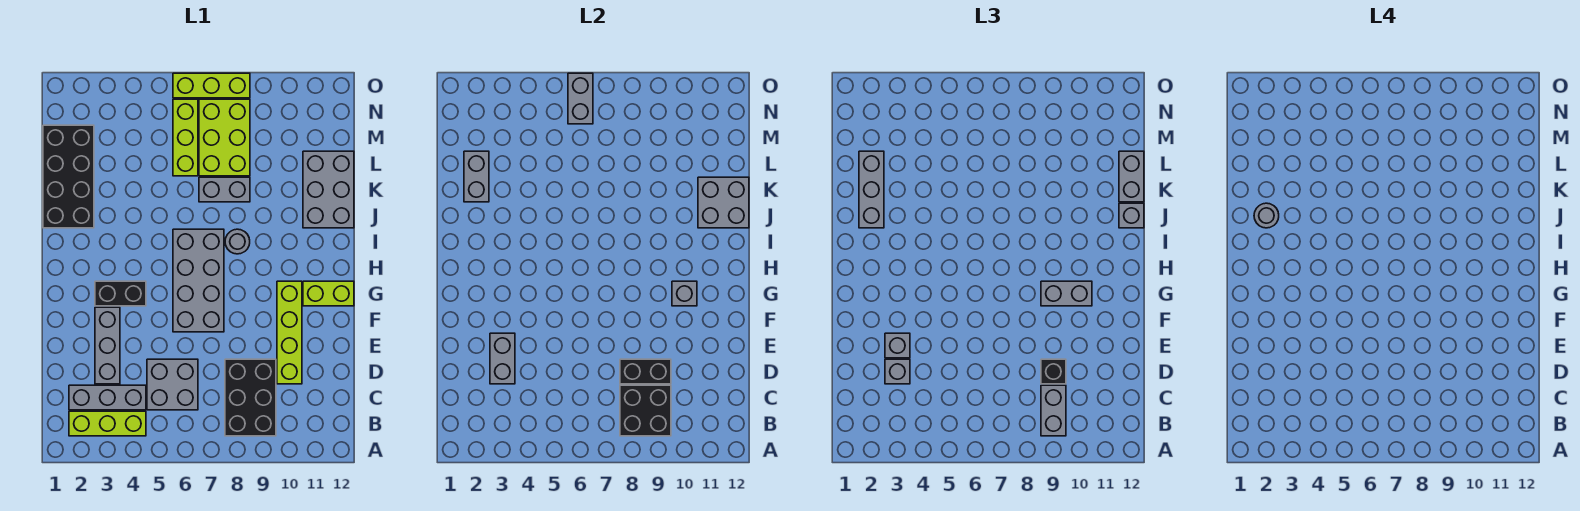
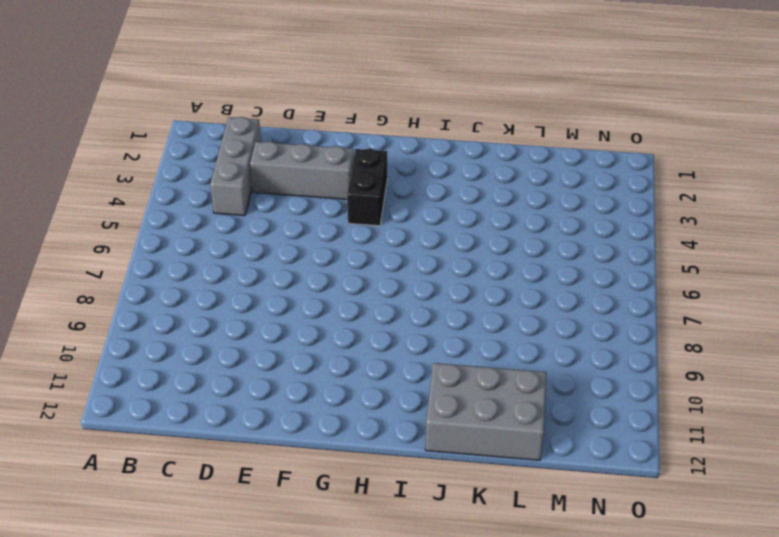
none -> lime brick B2:B4 level 1
none -> black brick B8:D9 level 1
none -> grey brick C5:D6 level 1
none -> lime brick D10:G10 level 1

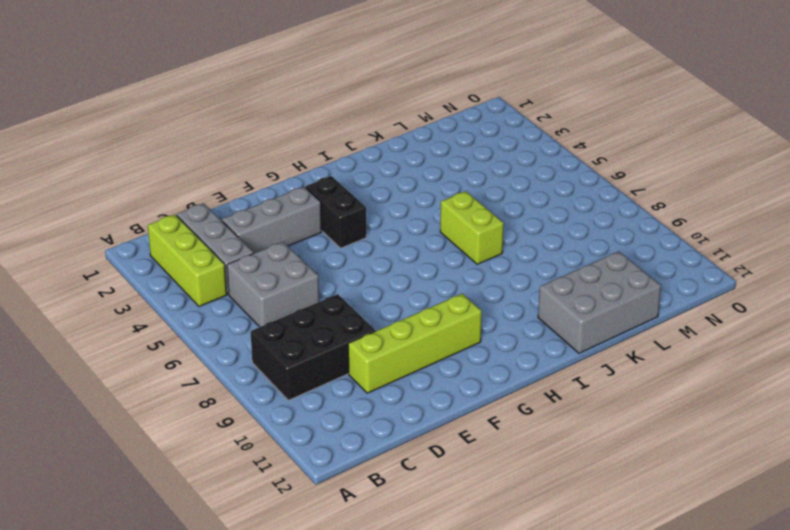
lime brick J6:J7 level 1 -> lime brick G11:G12 level 1
none -> grey brick F6:I7 level 1
none -> grey round brick I8 level 1
none -> black brick J1:M2 level 1
none -> grey brick K7:K8 level 1

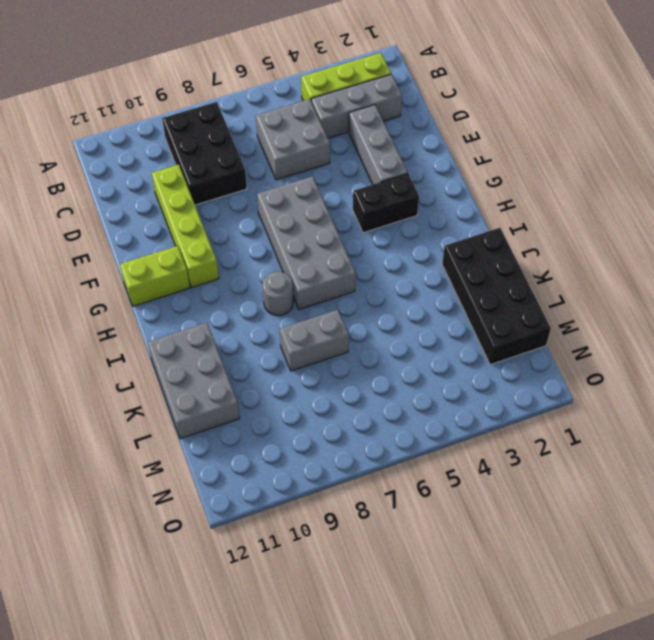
none -> lime brick L6:N6 level 1
none -> lime brick L7:N8 level 1
none -> lime brick O6:O8 level 1
none -> black brick B8:C9 level 2

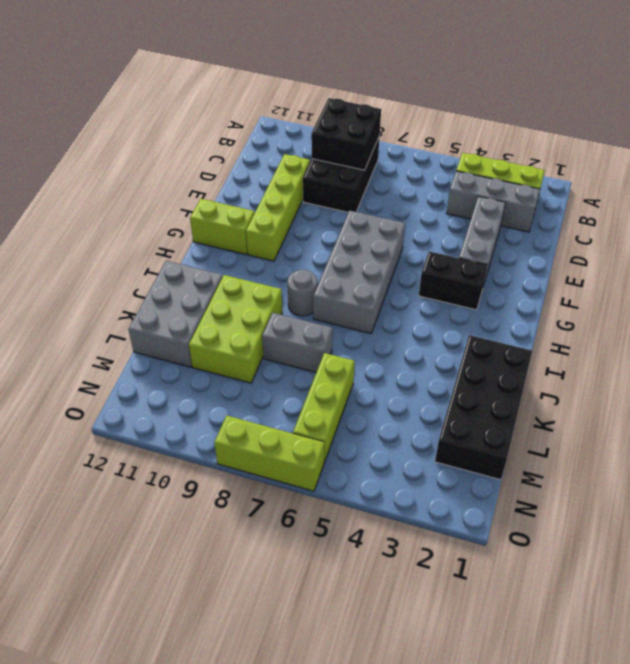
lime brick J9:L10 level 1 -> lime brick L7:N8 level 1
none -> grey brick C5:D6 level 1
none -> grey brick D3:E3 level 2
none -> black brick D8:D9 level 2
none -> grey brick G10 level 2

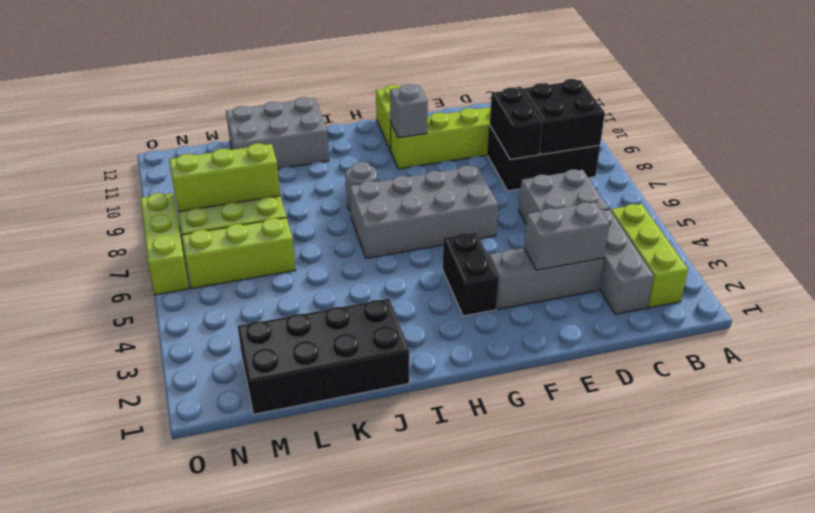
lime brick L8:N8 level 2 -> none
none -> grey brick K7:K8 level 1
none -> grey brick J11:K12 level 2
none -> grey brick K2:L2 level 2
none -> grey brick N6:O6 level 2

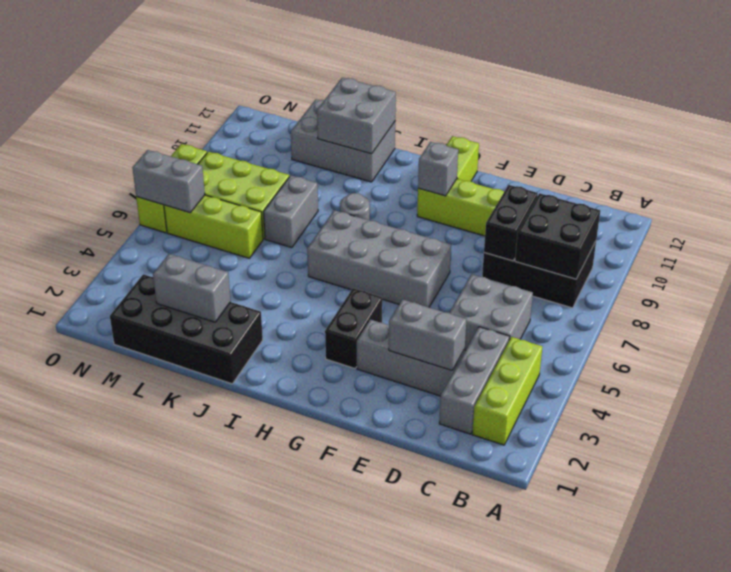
none -> grey brick B9:C9 level 3
none -> grey brick D3 level 3
none -> black brick D9 level 3
none -> grey brick E3 level 3

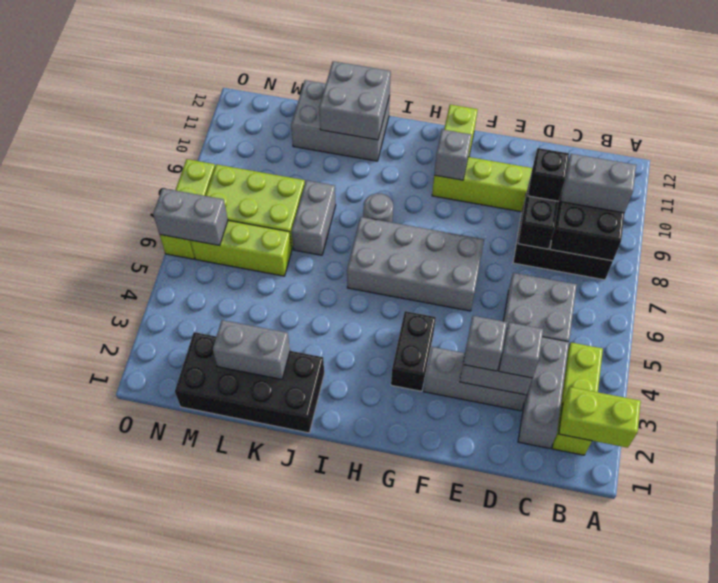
lime brick A2:B2 level 2 -> none
none -> grey brick G9:G10 level 3
none -> grey brick J2:L2 level 3
none -> grey brick J12 level 3
none -> grey brick K12:L12 level 3

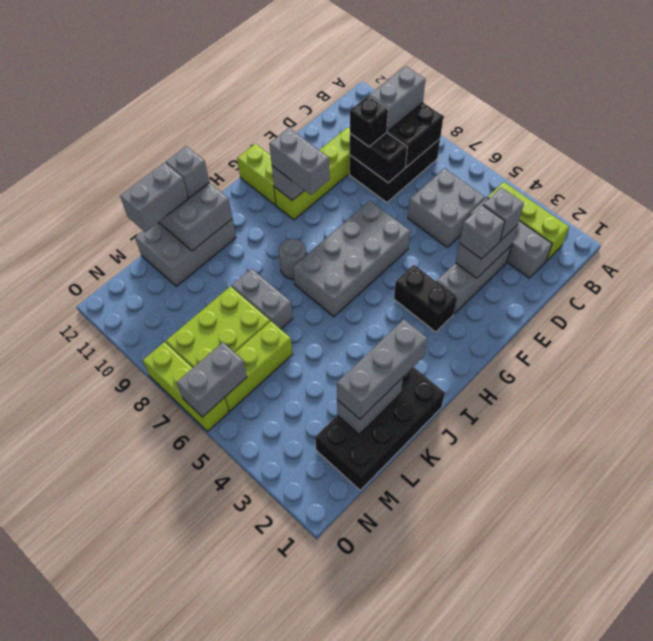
none -> grey round brick J2 level 4

